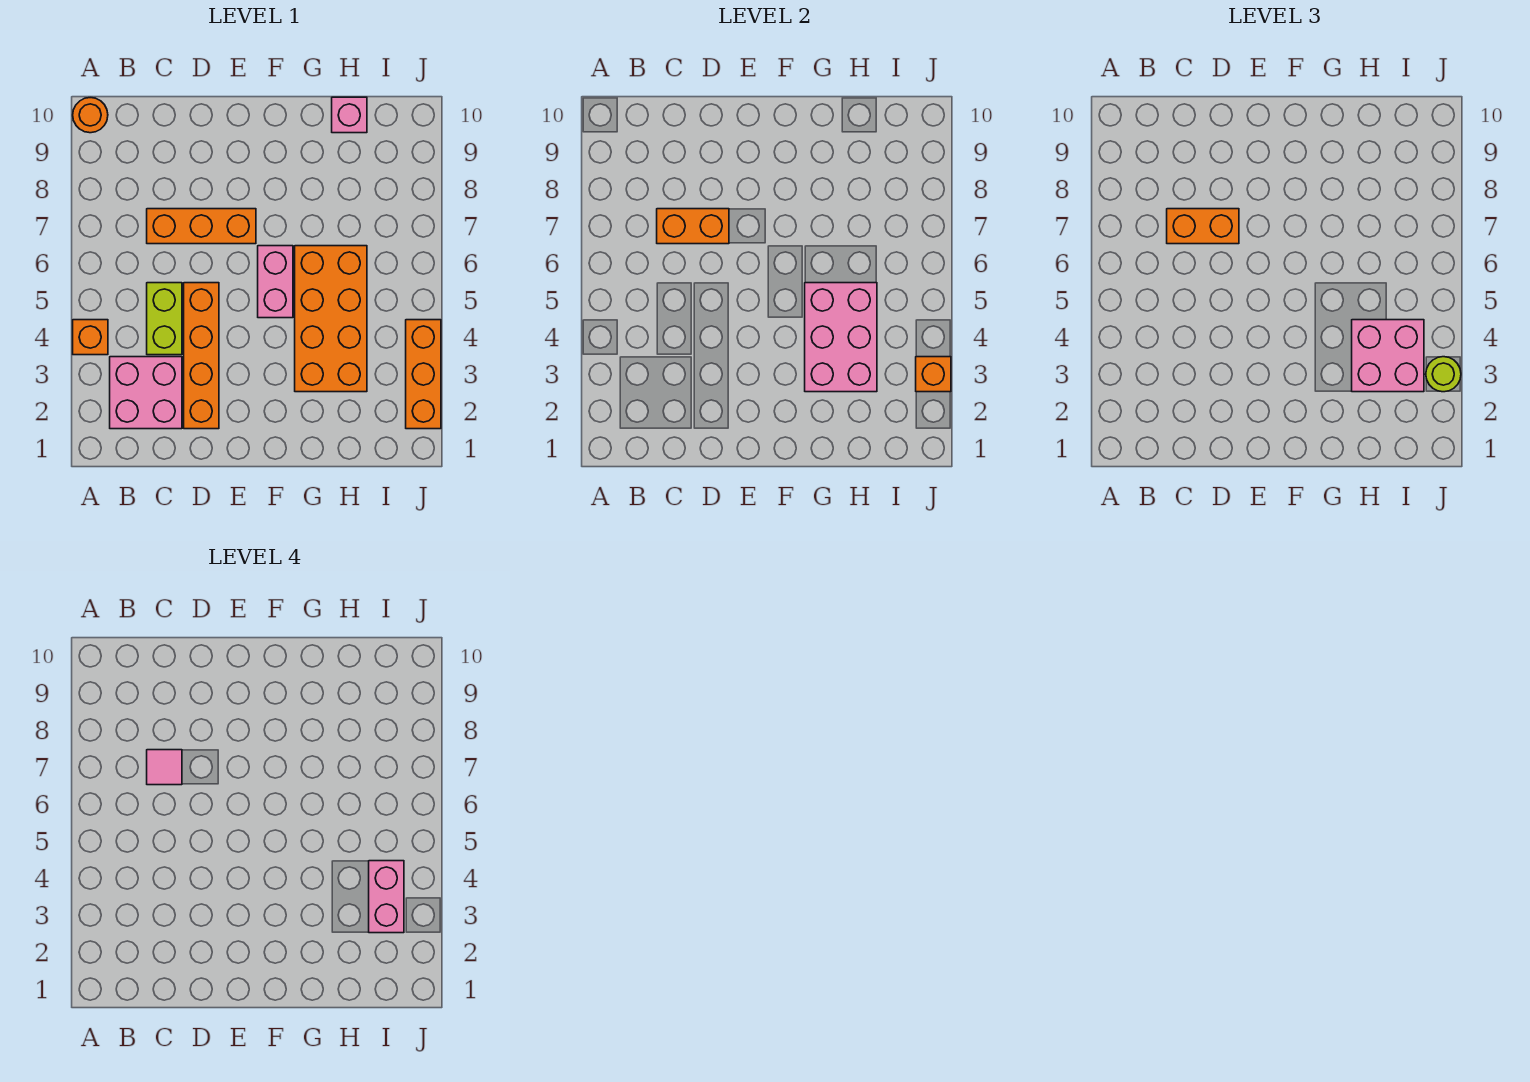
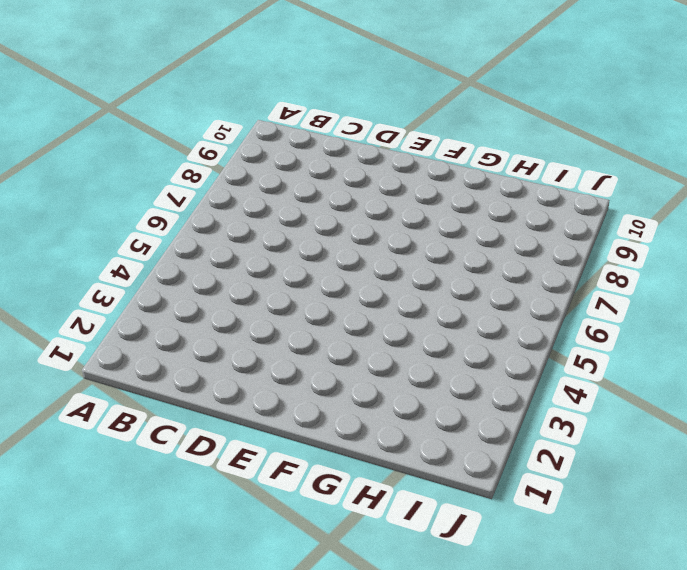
none -> orange brick A4 level 1
none -> orange round brick A10 level 1
none -> pink brick B2:C3 level 1

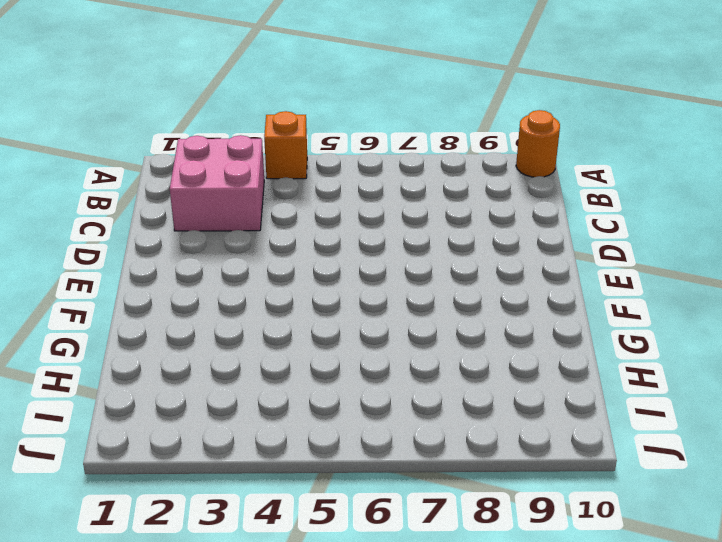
none -> lime brick C4:C5 level 1
none -> orange brick C7:E7 level 1
none -> orange brick D2:D5 level 1

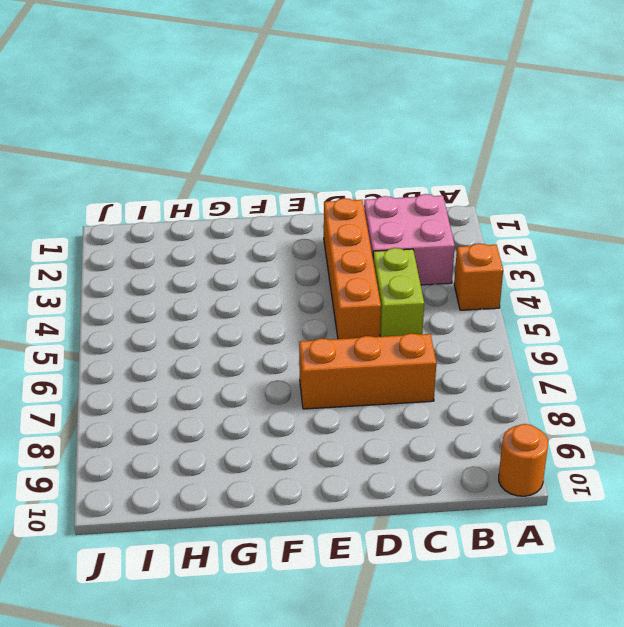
none -> pink brick F5:F6 level 1
none -> orange brick G3:H6 level 1
none -> pink brick H10 level 1

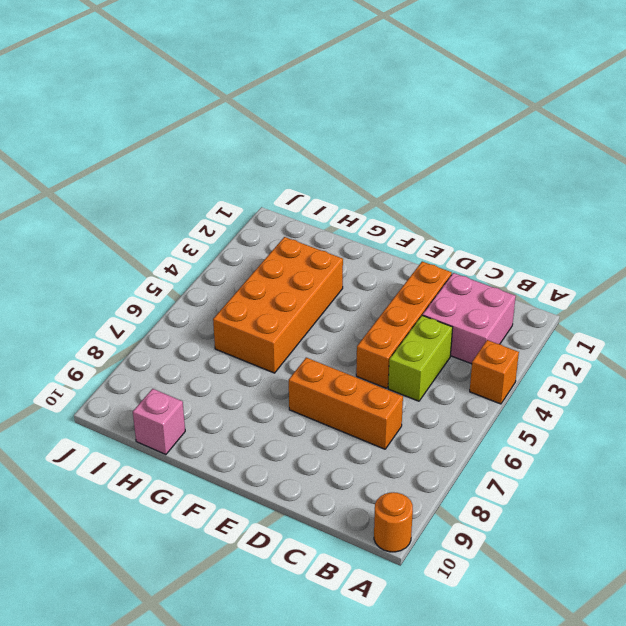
none -> pink brick F5:F6 level 1
none -> orange brick J2:J4 level 1
none -> orange brick C7:D7 level 2

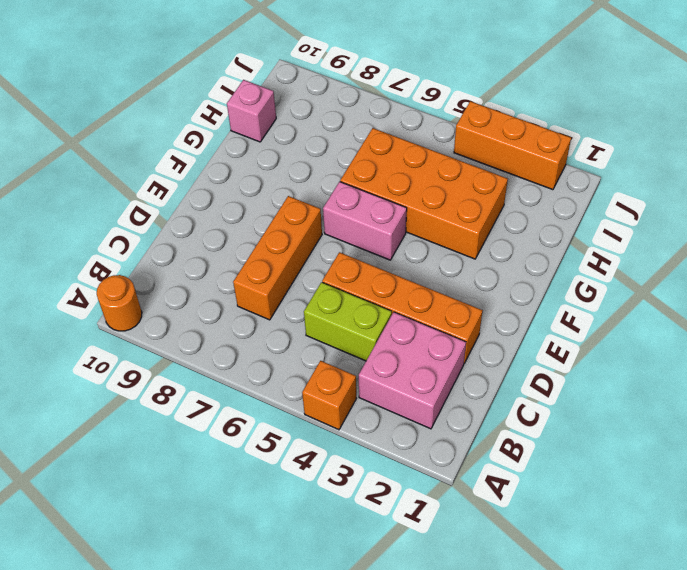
none -> orange brick C7:D7 level 2
none -> pink brick G3:H5 level 2
none -> orange brick J3 level 2

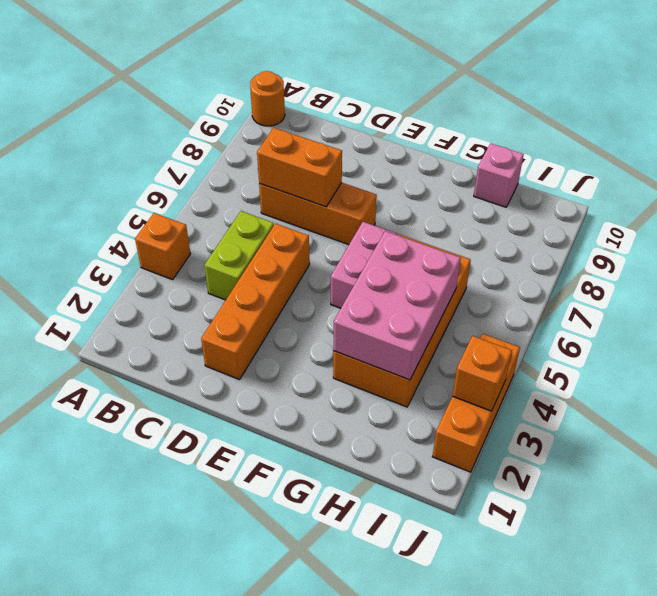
none -> pink brick B2:C3 level 1
none -> orange brick C7:D7 level 3
none -> pink brick H3:I4 level 3

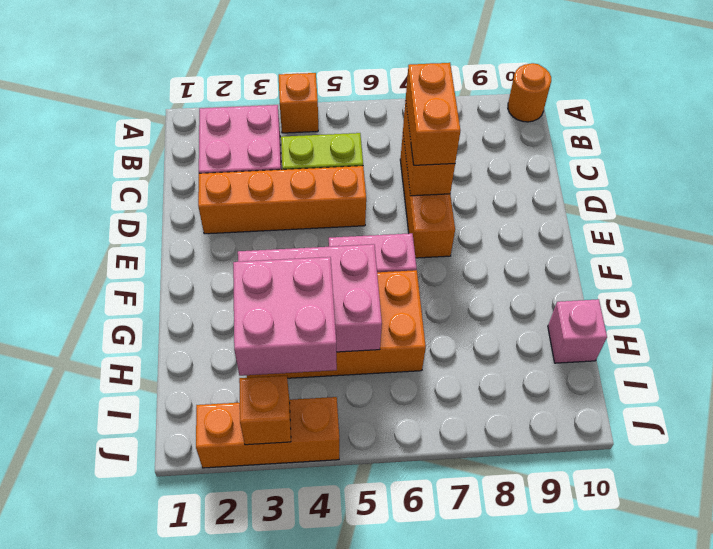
none -> lime round brick J3 level 3
none -> pink tile C7 level 4
none -> pink brick I3:I4 level 4

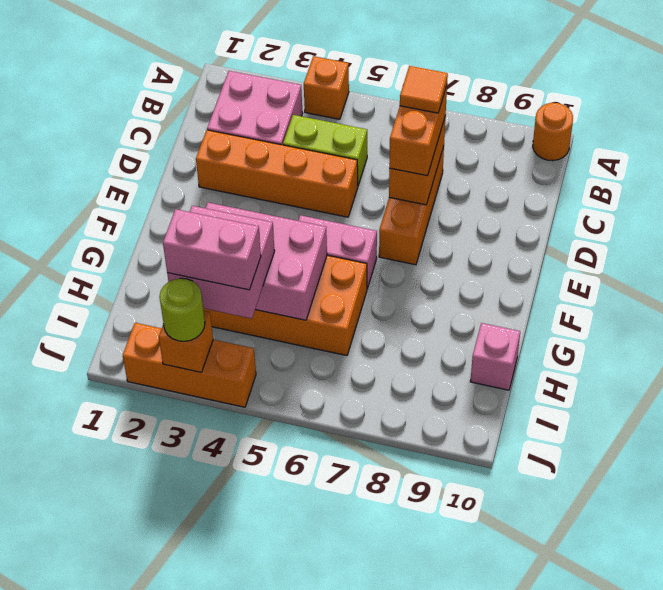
orange tile C7 level 4 -> pink tile C7 level 4

